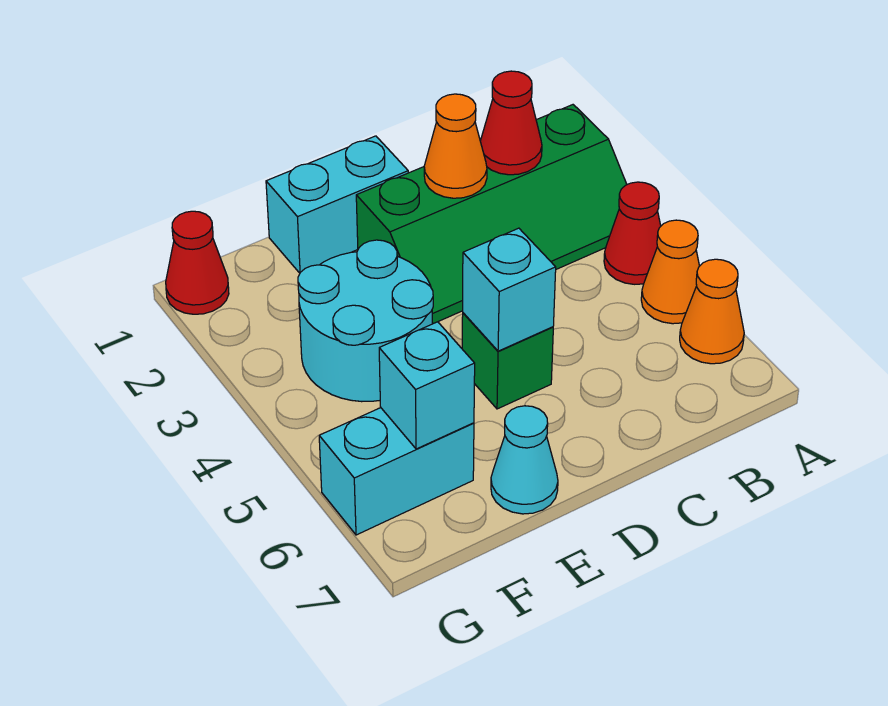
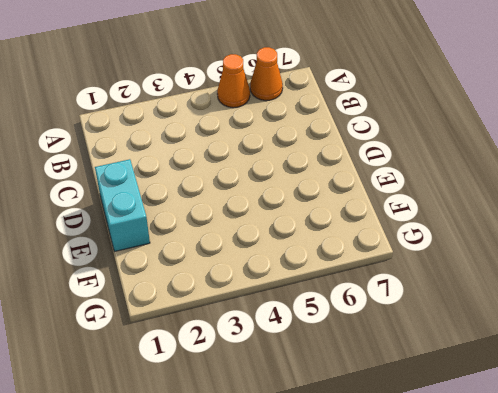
none -> green slope A2:D3 level 1 top 2
none -> red cone A4 level 1
none -> green brick D5 level 1

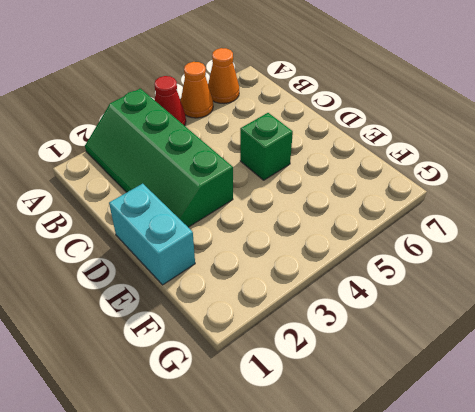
green slope A2:D3 level 1 top 3 -> green slope A2:D3 level 1 top 2
none -> cyan round brick E3:F4 level 1
none -> cyan cone E7 level 1
none -> cyan brick F6:G6 level 1

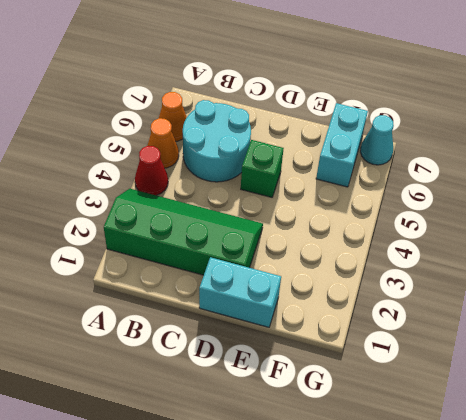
cyan round brick B5:C6 level 1 -> cyan round brick E3:F4 level 1
cyan brick F6:F7 level 1 -> cyan brick F6:G6 level 1
cyan cone G7 level 1 -> cyan cone E7 level 1
none -> red cone G1 level 1
none -> red cone B2 level 2
none -> orange cone C2 level 2

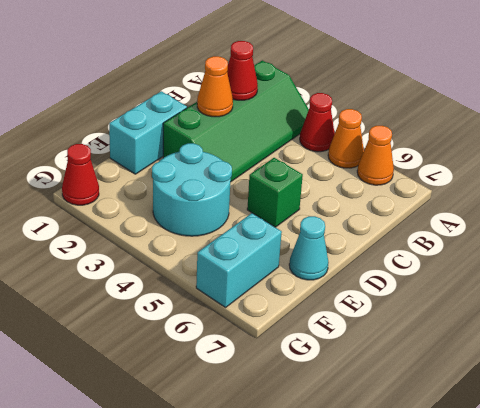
none -> cyan brick D5 level 2
none -> cyan brick F6 level 2

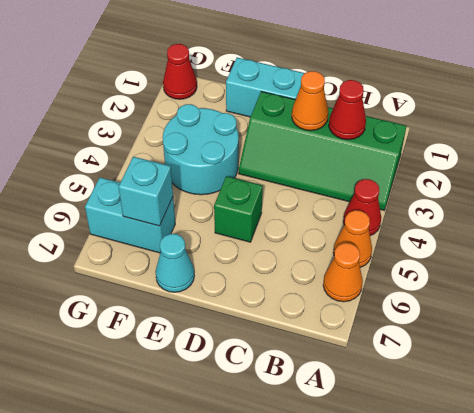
none -> cyan brick D5 level 2

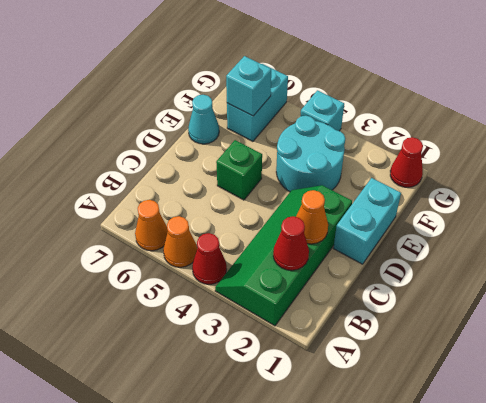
cyan brick G4 level 1 -> cyan brick D5 level 2

